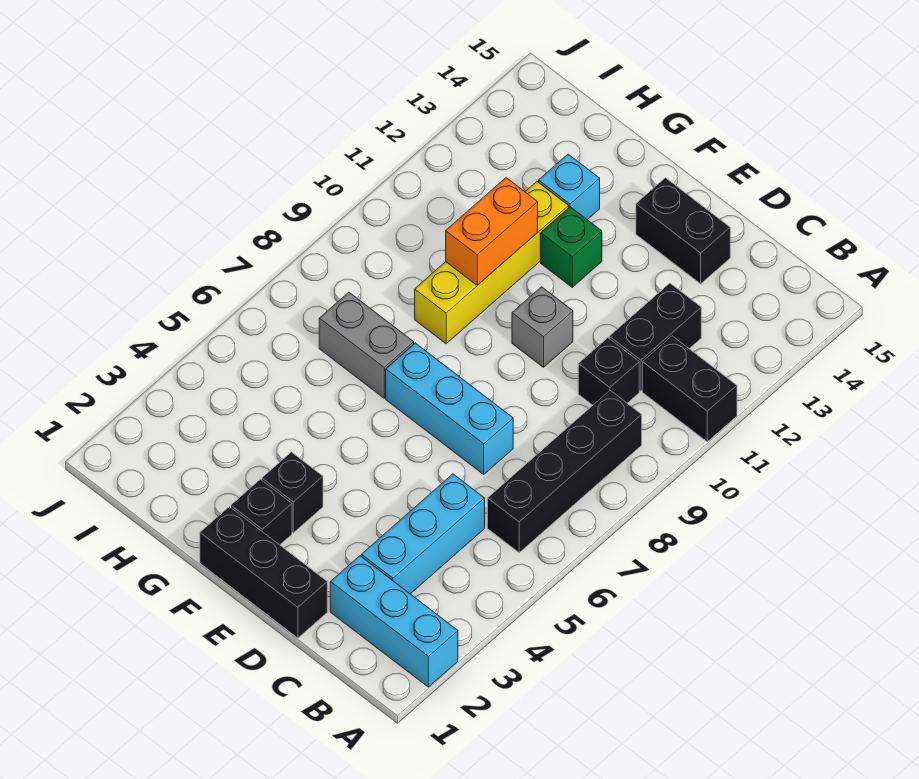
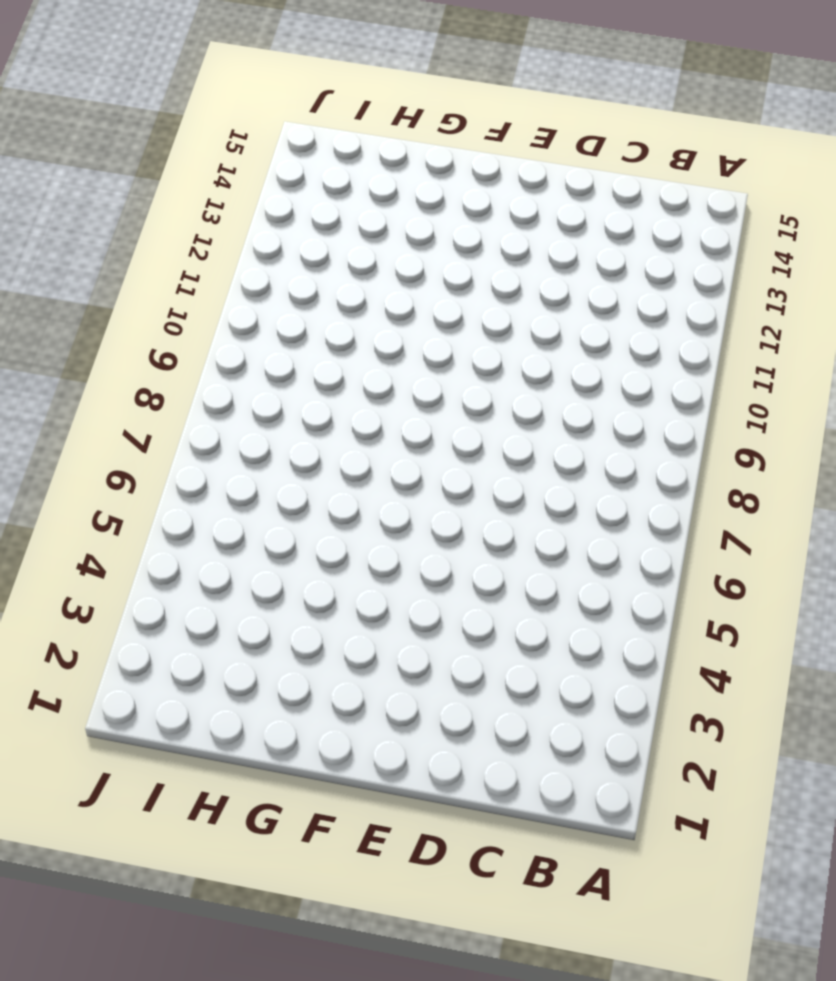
none -> cyan brick A2:C2 level 1
none -> black brick A11:B11 level 1
none -> black brick B6:B9 level 1

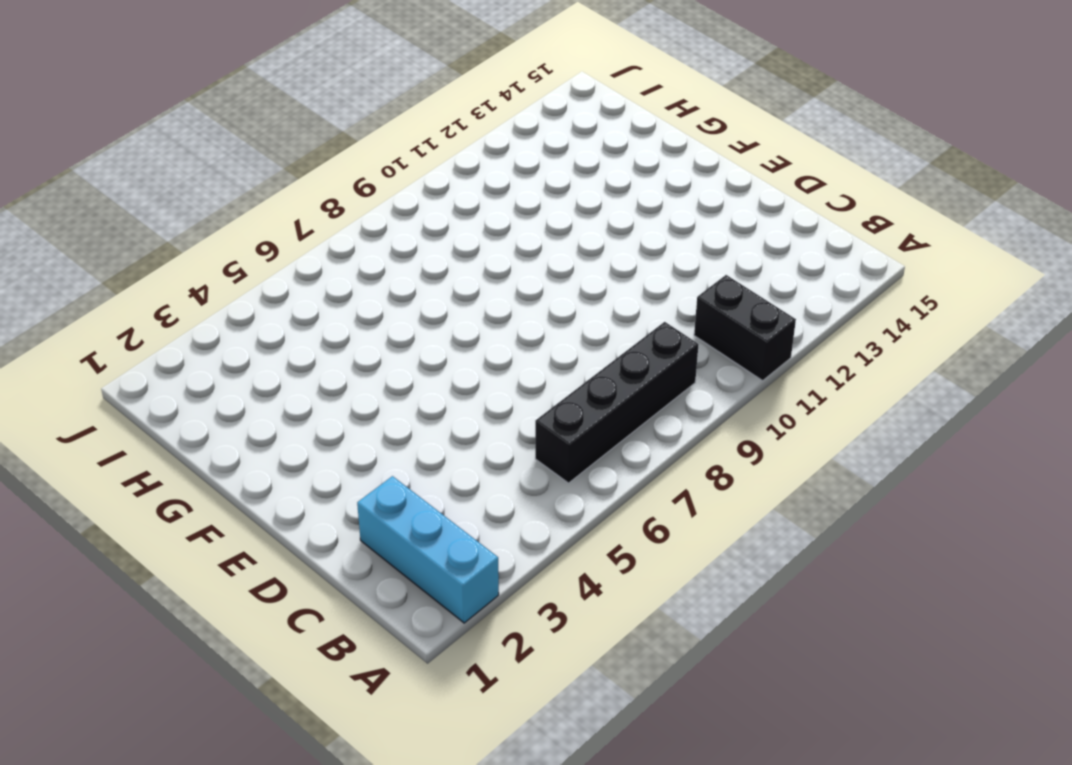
none -> cyan brick C3:C5 level 1
none -> black brick C10 level 1
none -> black brick C11:C12 level 1

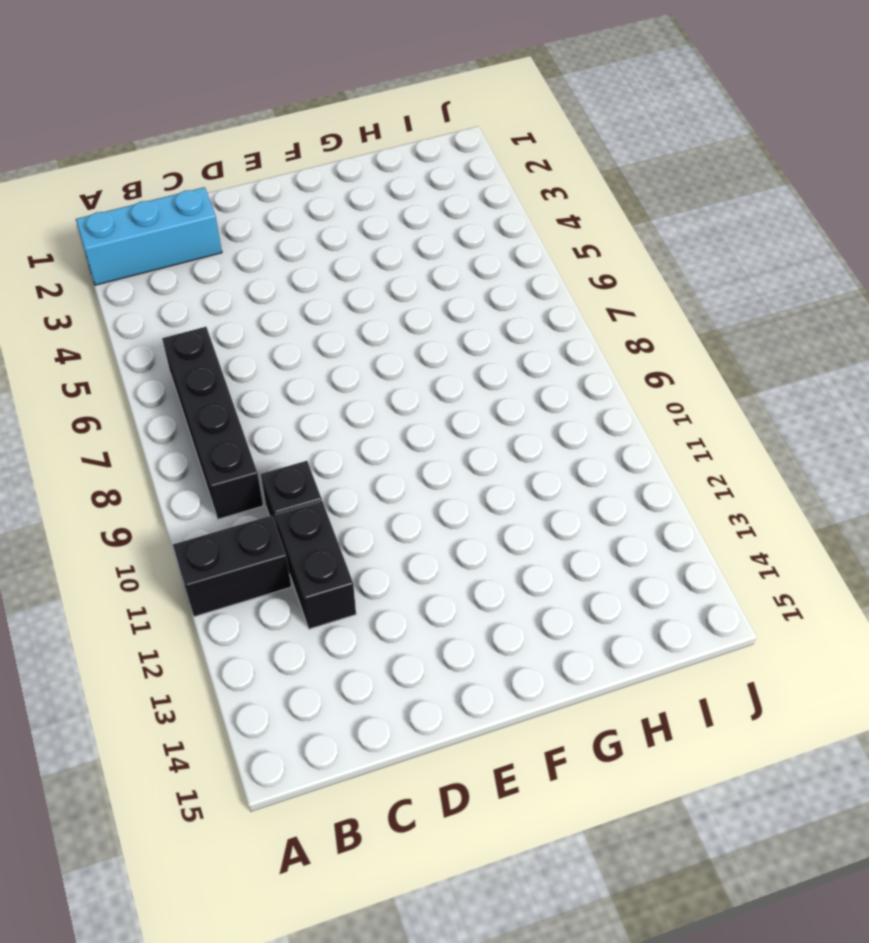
none -> cyan brick C3:C5 level 1
none -> black brick D1:F1 level 1
none -> cyan brick D7:F7 level 1

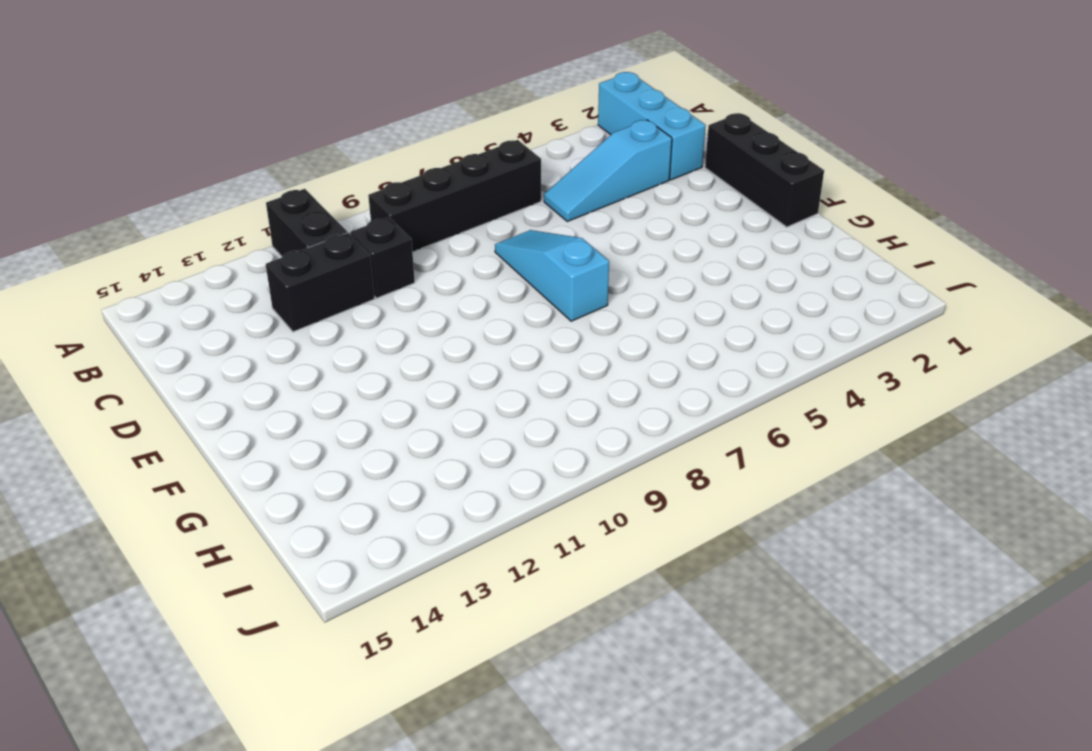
cyan slope C3:C5 level 1 top 3 -> cyan brick C3:C5 level 1
cyan slope D7:F7 level 1 top F -> cyan brick D7:F7 level 1
none -> black brick D14:E14 level 1
none -> grey brick E10 level 1
none -> black brick F2 level 1

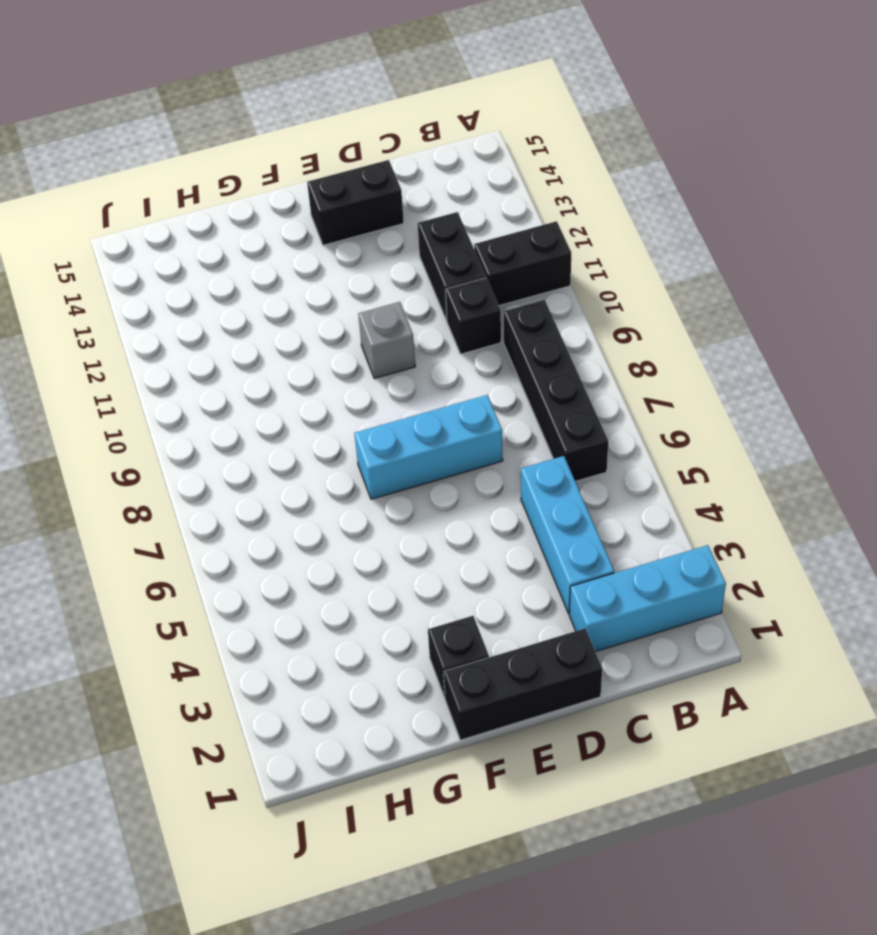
none -> black brick F3 level 1
none -> green brick F12 level 1
none -> grey brick G7:H7 level 1

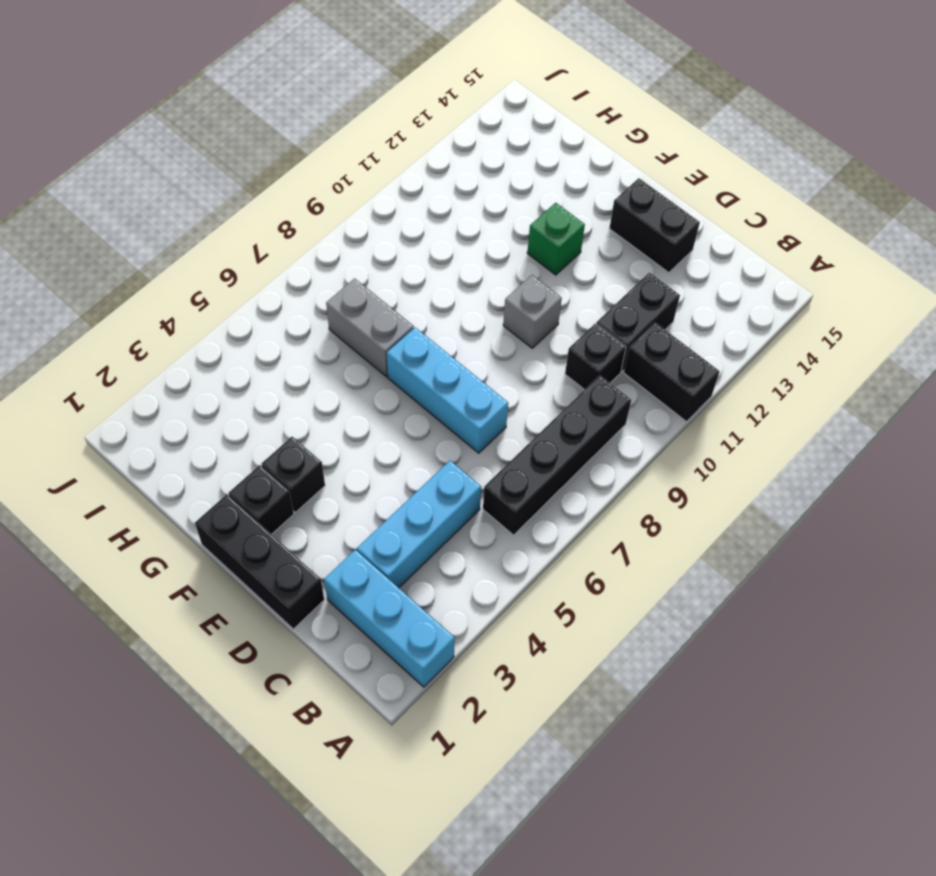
none -> yellow brick G9:G12 level 1
none -> cyan brick G13 level 1
none -> orange brick G10:G11 level 2

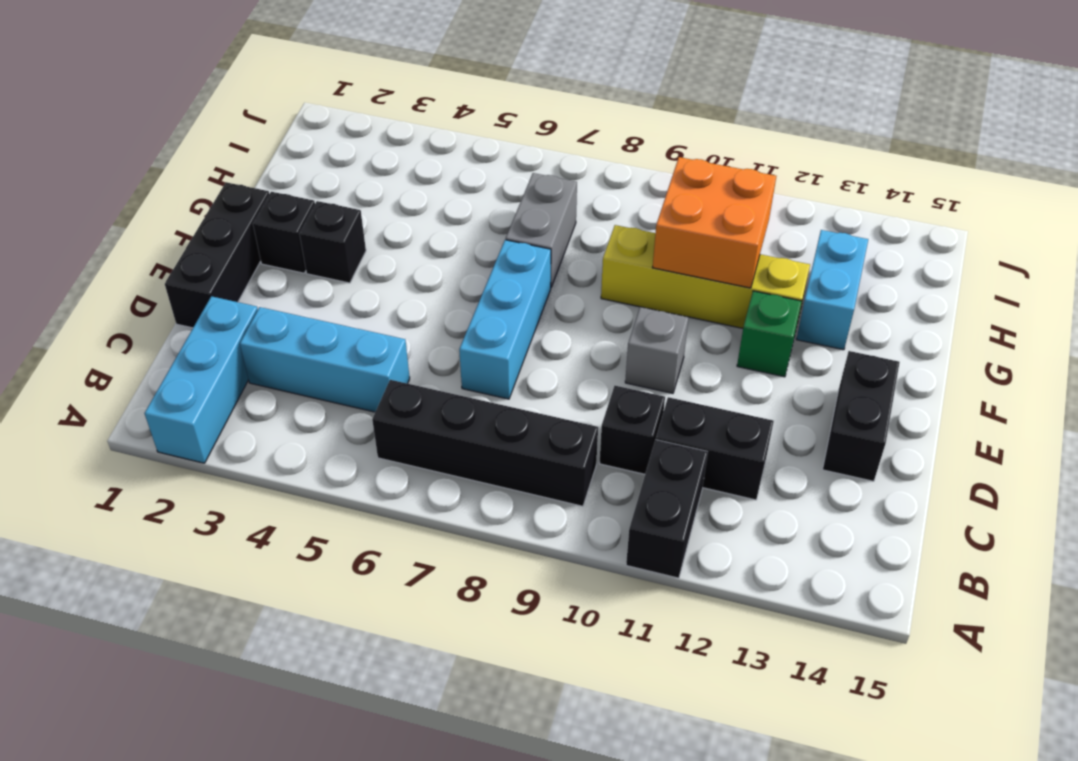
orange brick G10:H11 level 2 -> orange brick G10:G11 level 2
cyan brick G13:H13 level 1 -> cyan brick G13 level 1

